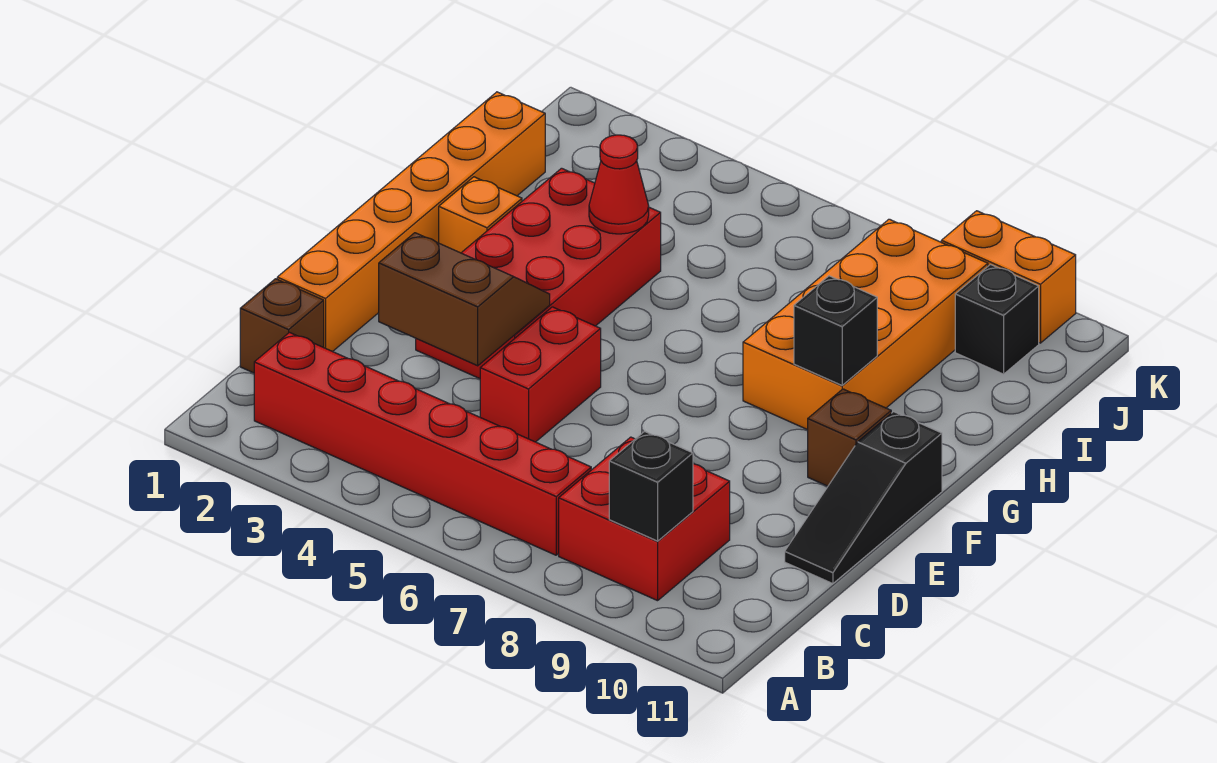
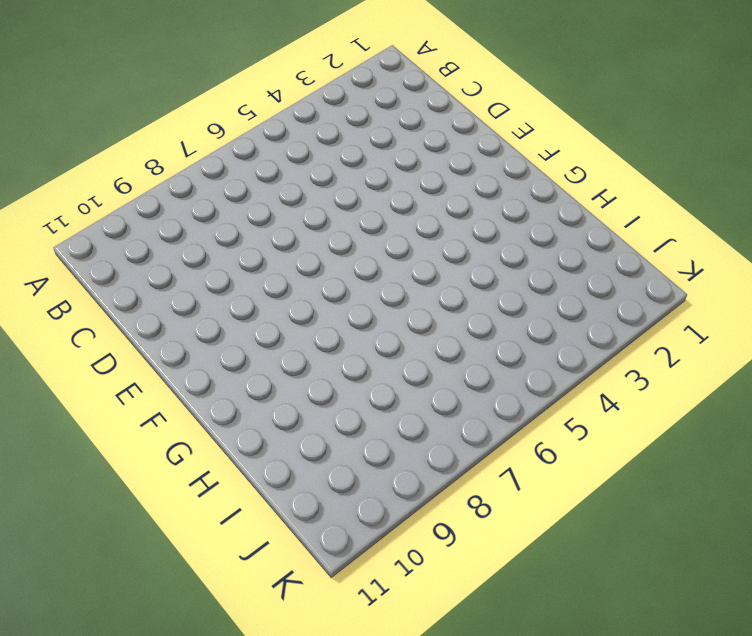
none -> red brick B2:B7 level 1
none -> red brick B8:C9 level 1
none -> brown brick C1 level 1

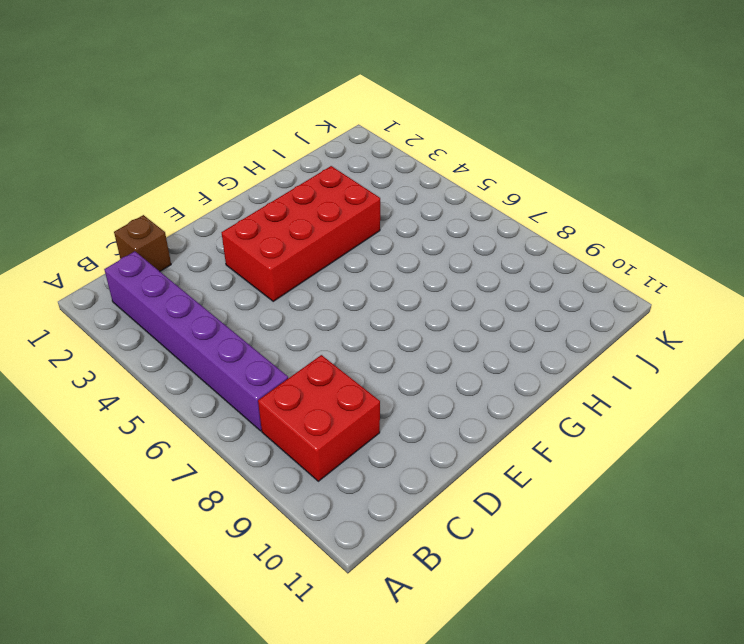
purple brick B2:B7 level 1 -> red brick B2:B7 level 1
none -> orange brick D1:I1 level 1
none -> red brick D5:E5 level 1
none -> black slope D11:F11 level 1 top F

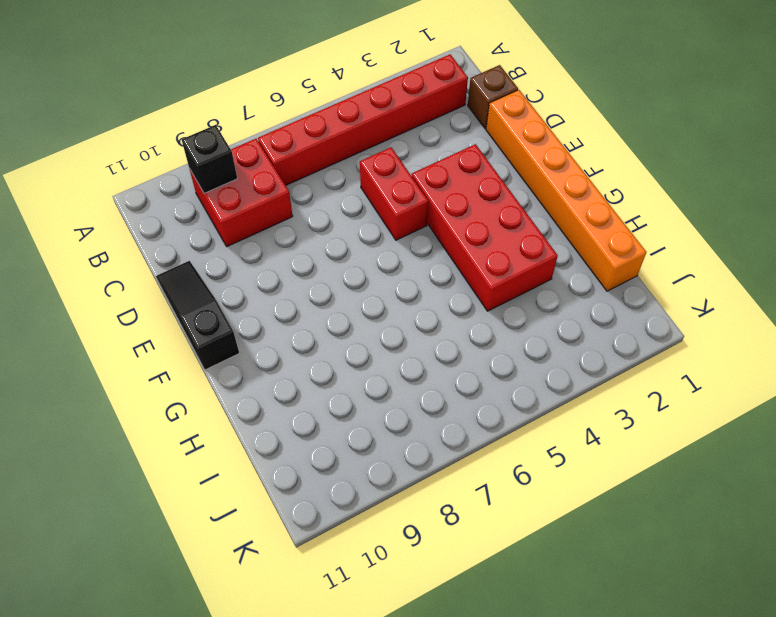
none -> brown brick F10 level 1
none -> orange brick G2 level 1
none -> orange brick G8:J9 level 1

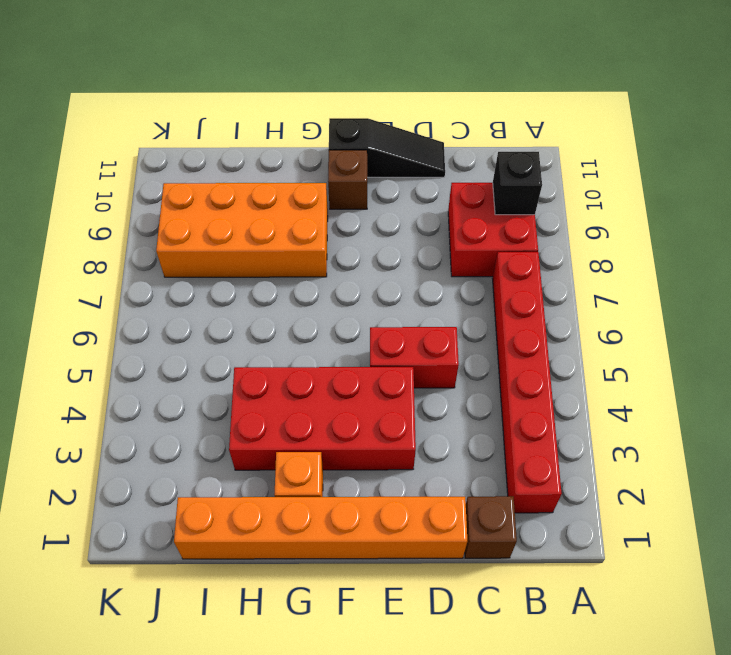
none -> black brick J10 level 1
none -> orange brick K9:K10 level 1
none -> brown slope D3:E4 level 2 top D

